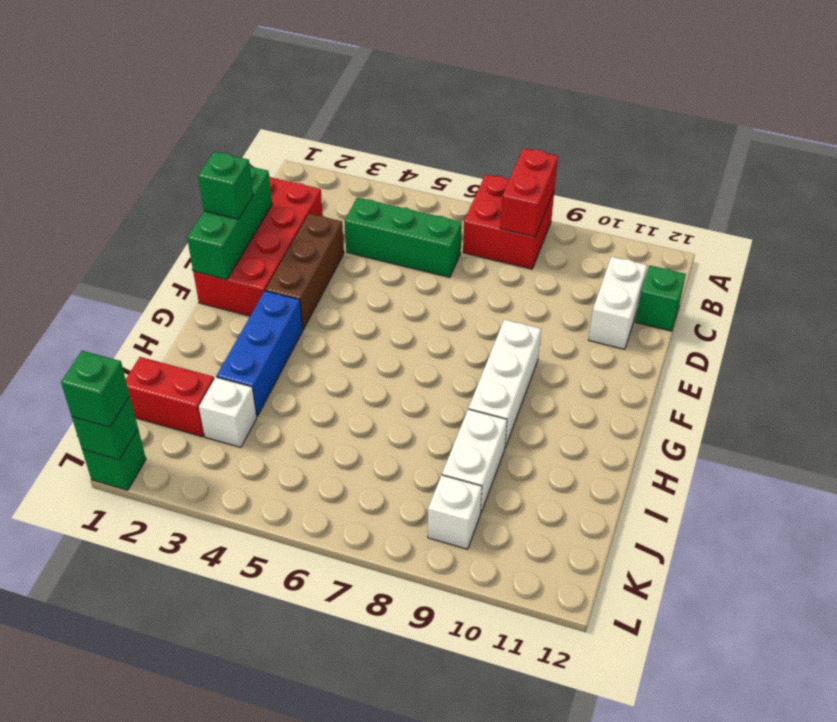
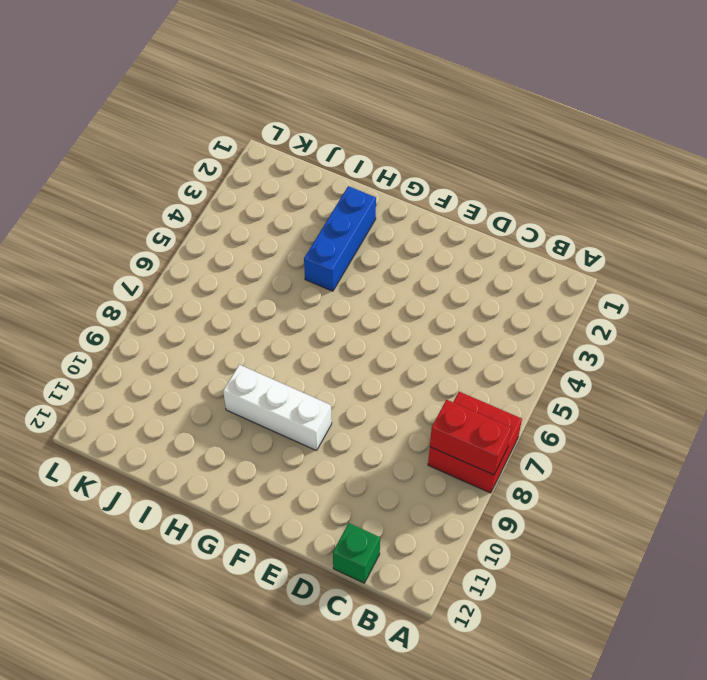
blue brick H2:H4 level 1 -> blue brick G3:I3 level 1
none -> red brick C1:F2 level 1
none -> green brick C4:C6 level 1
none -> white brick C11:D11 level 1

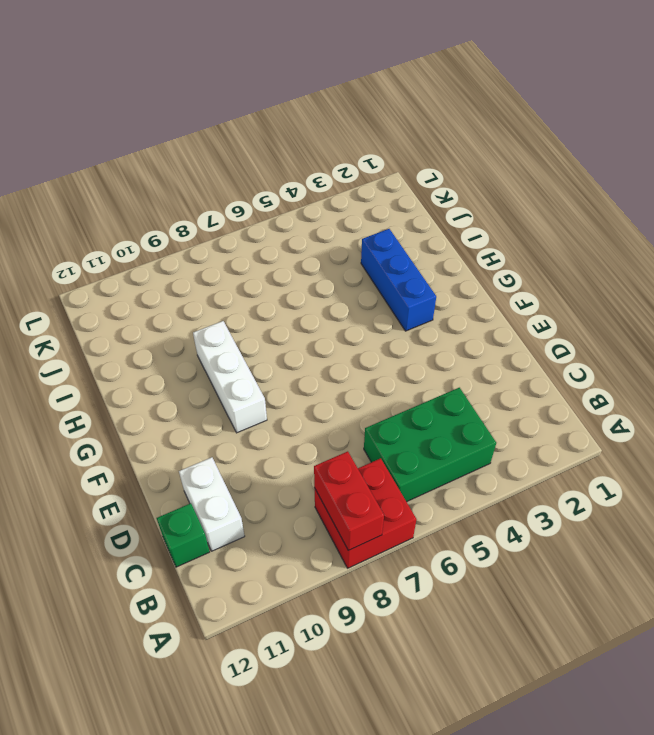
green brick B4:C6 level 1 -> green brick C4:C6 level 1
none -> red brick C1:F2 level 1
none -> brown brick D3:F3 level 1
none -> white brick I9:J9 level 1

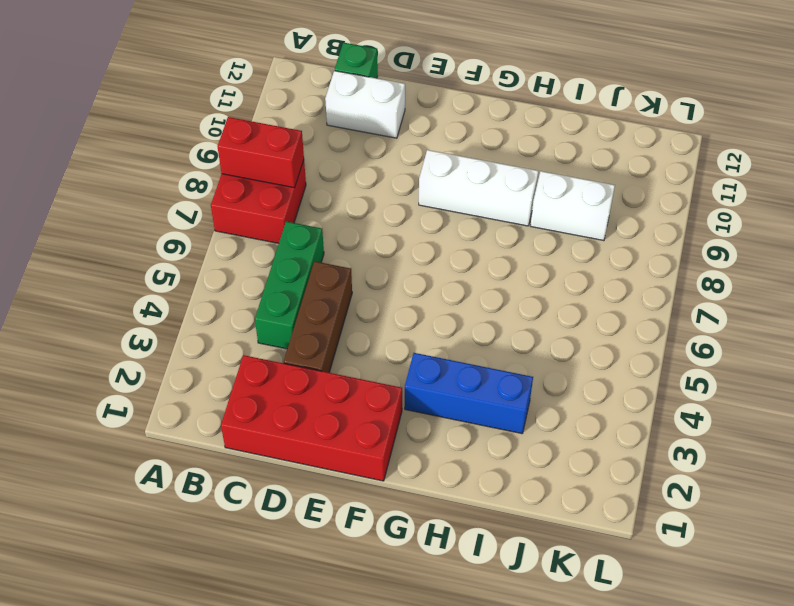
brown brick D3:D5 level 1 -> brown brick D3:F3 level 1
none -> red brick J1:J2 level 1
none -> white brick J3 level 1
none -> white brick K9 level 1

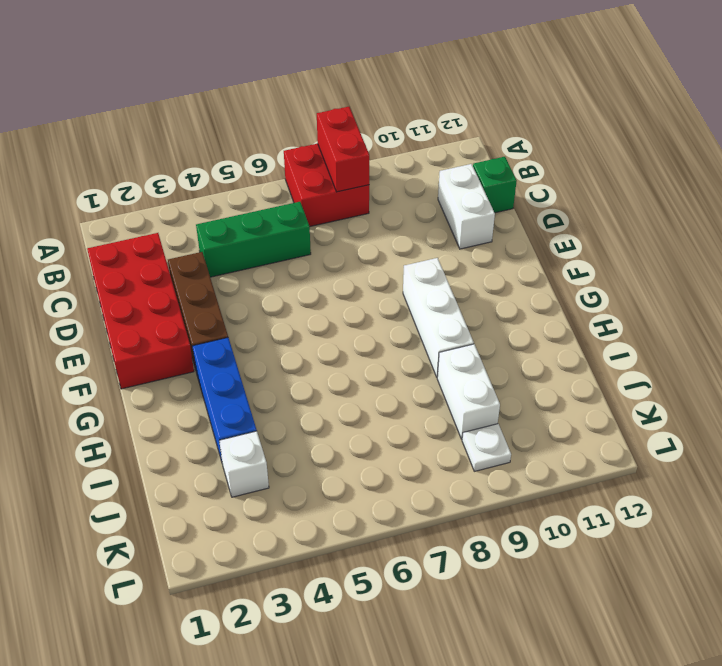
white plate K9 level 1 -> white brick K9 level 1
none -> red brick J1:J2 level 1
none -> green brick L1 level 1
none -> green brick D1:F1 level 2

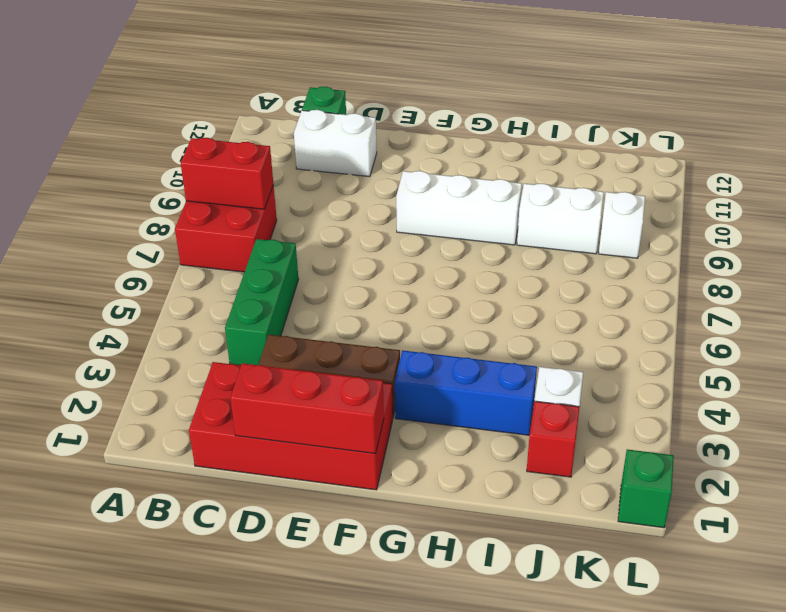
red brick D1:F1 level 2 -> green brick D1:F1 level 2
red brick J2 level 1 -> red brick J1:J2 level 1
none -> green brick L1 level 2
none -> green brick E1 level 3
none -> green brick L1 level 3

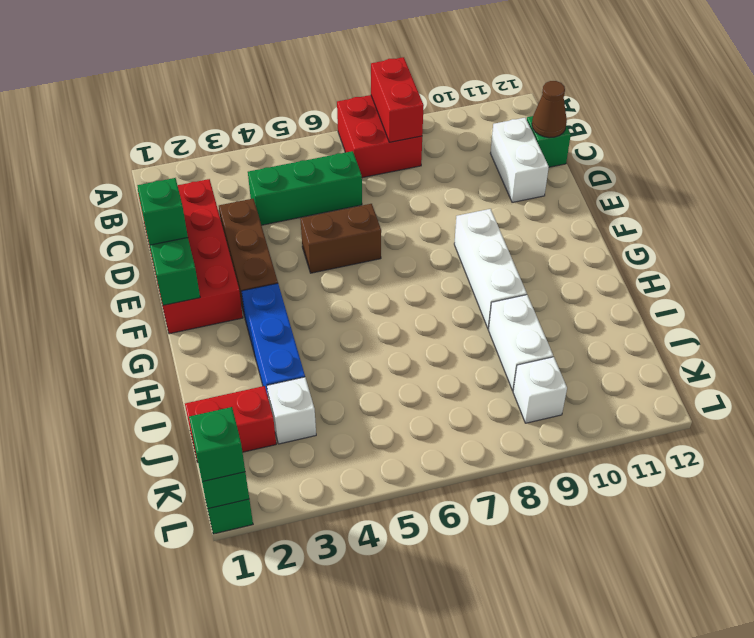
brown cone C12 level 2 -> none
brown brick E5:E6 level 1 -> none

